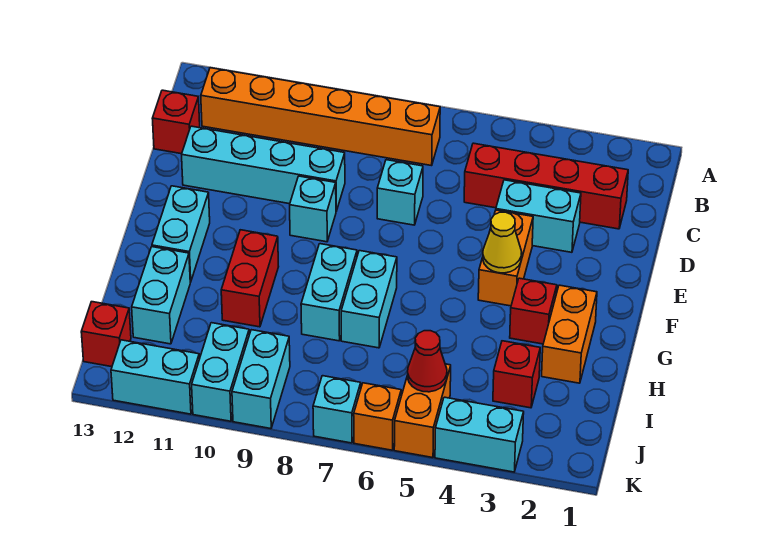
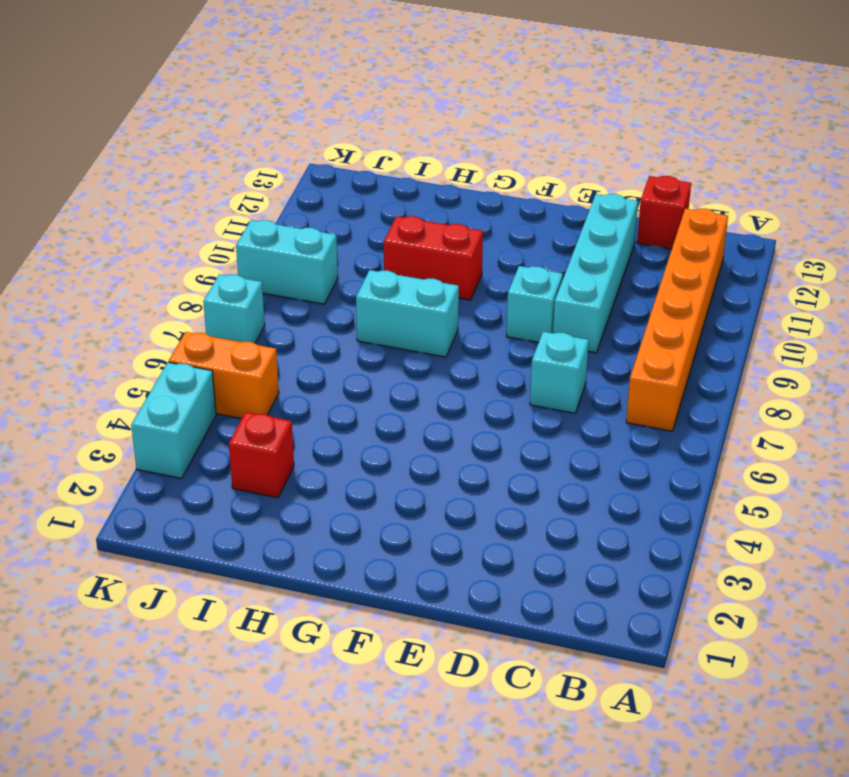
none -> red brick C2:C5 level 1
none -> cyan brick D3:D4 level 1
none -> orange brick E4:F4 level 1

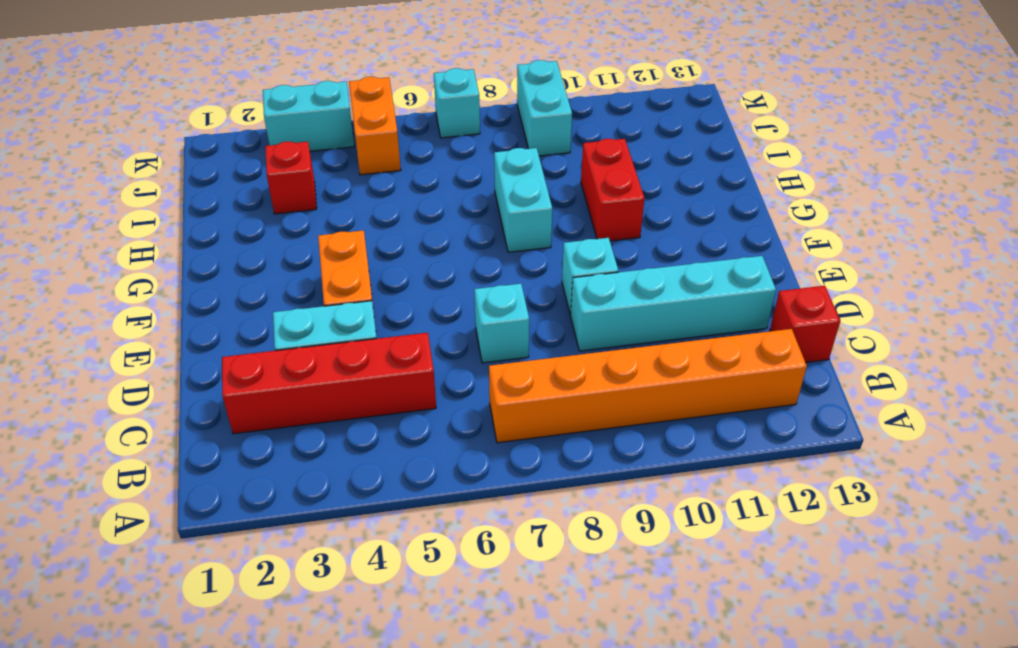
none -> cyan brick F12:G12 level 1
none -> orange brick G2:H2 level 1
none -> red brick G3 level 1

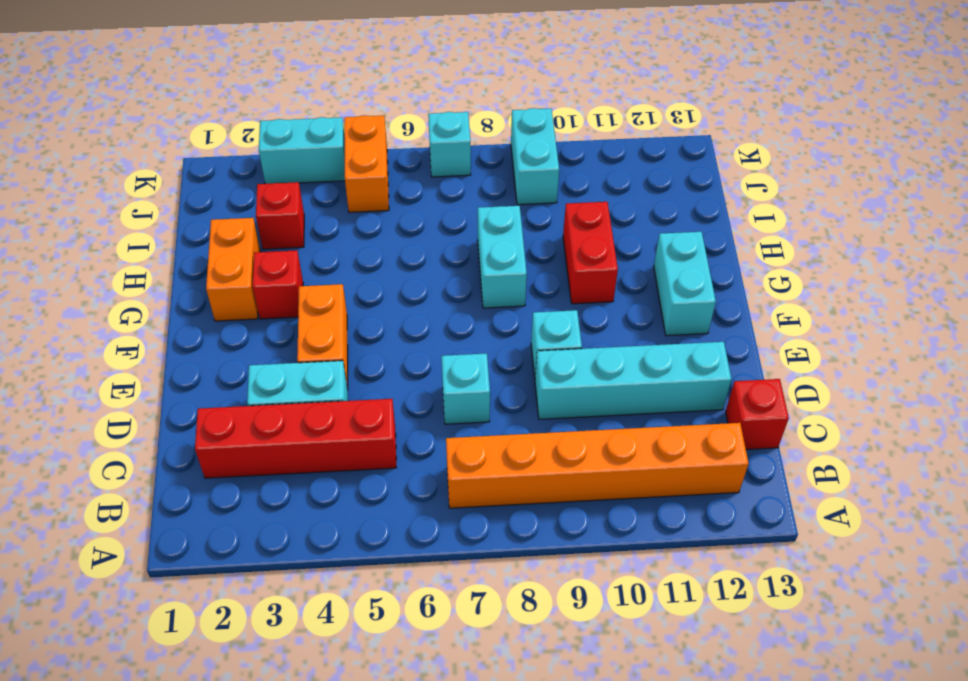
none -> cyan brick G7:H7 level 1
none -> cyan brick H12:I12 level 1
none -> cyan brick J10:K10 level 1

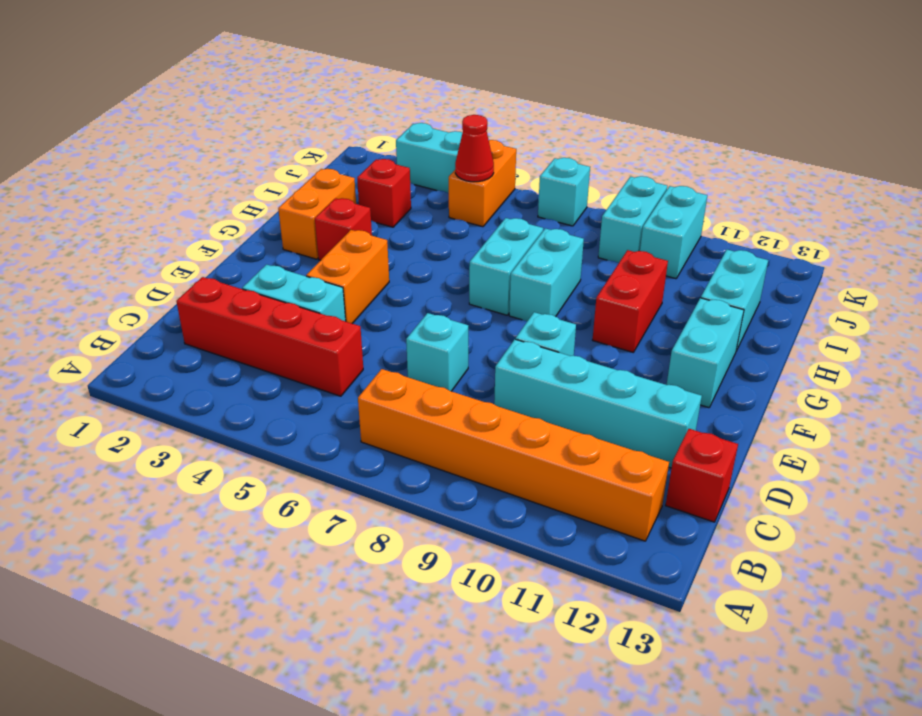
none -> red brick J13 level 1
none -> orange brick K6 level 1
none -> cyan brick K11:K12 level 1

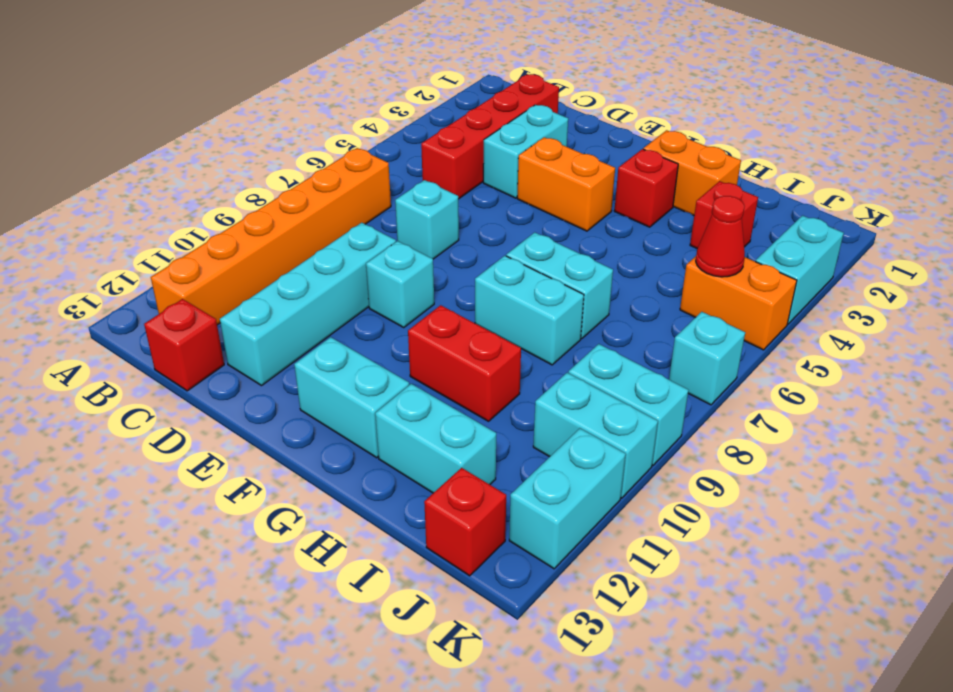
none -> orange brick K6 level 1
none -> yellow cone F4 level 2

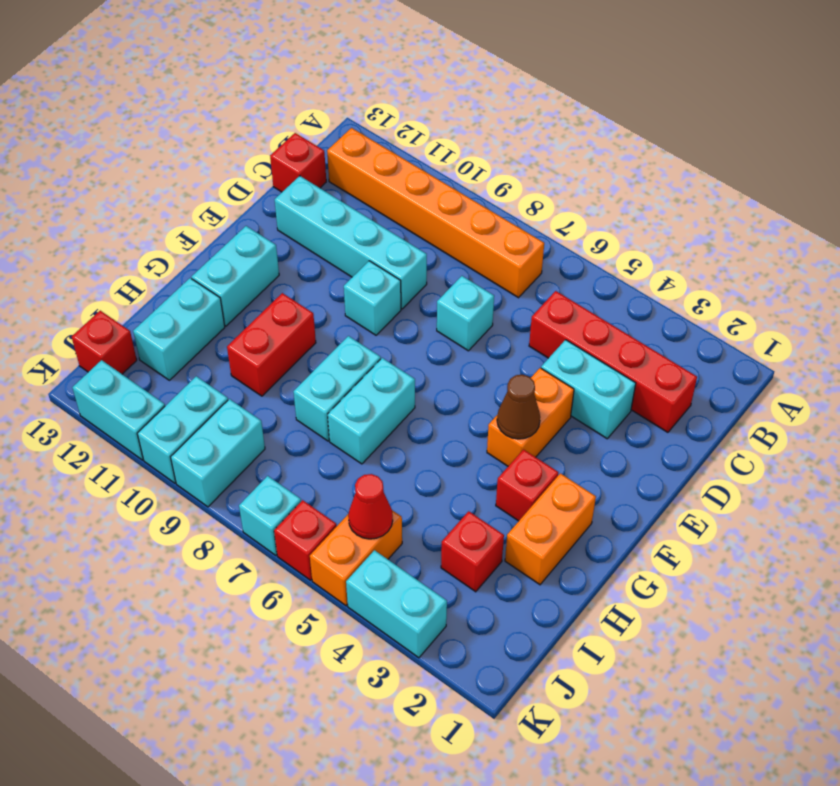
brown cone F4 level 2 -> yellow cone F4 level 2
red brick K6 level 1 -> orange brick K6 level 1

